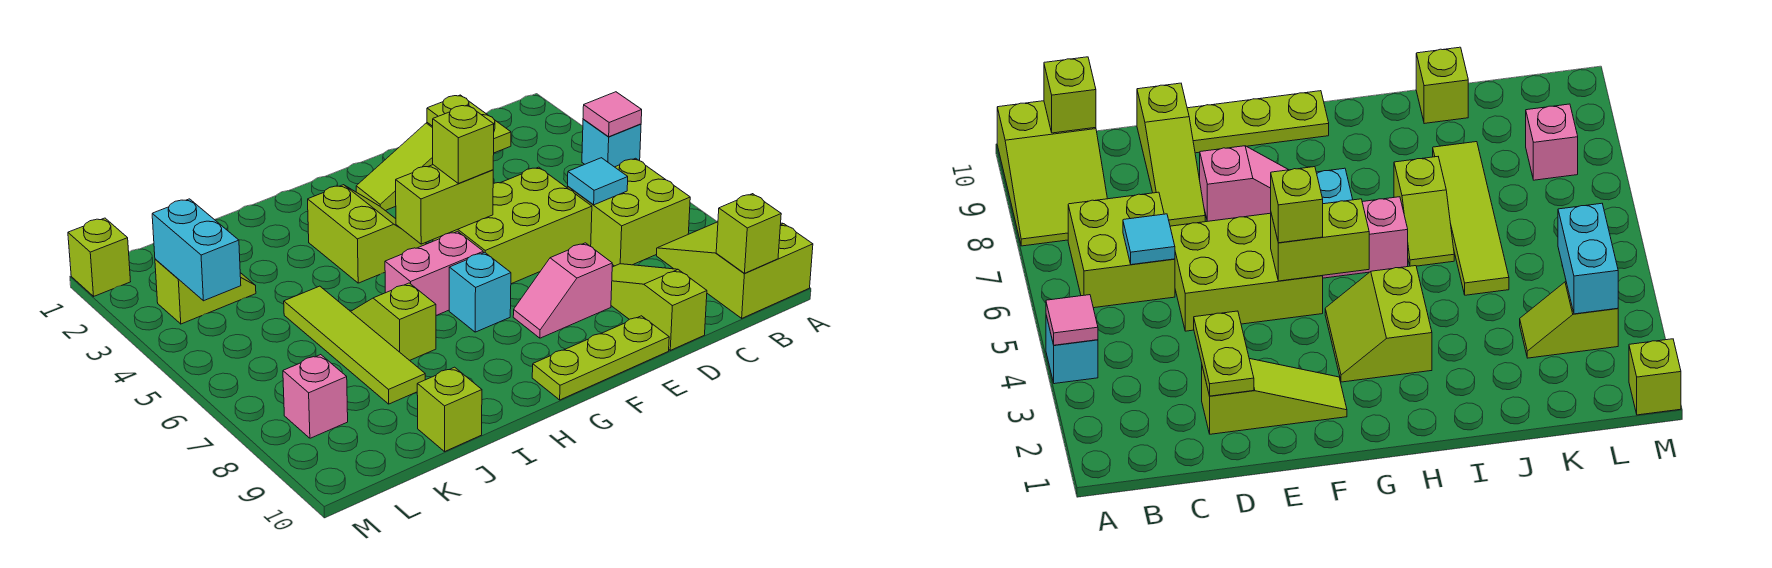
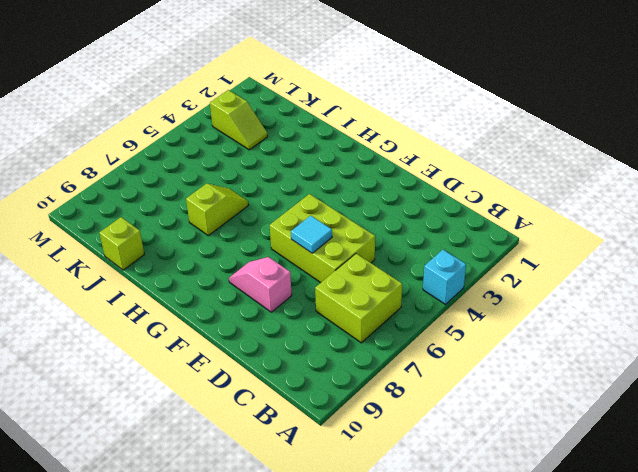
cyan tile E6 level 2 -> cyan tile C6 level 2
none -> lime slope A8:B10 level 1 top 10
none -> lime slope D2:F2 level 1 top D
none -> lime slope D8:D10 level 1 top 10

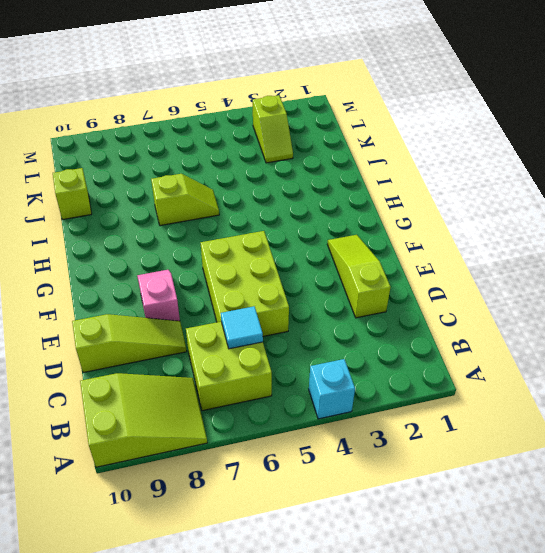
none -> lime plate E10:G10 level 1
none -> lime slope G3:H4 level 1 top H
none -> pink brick G6:H6 level 1

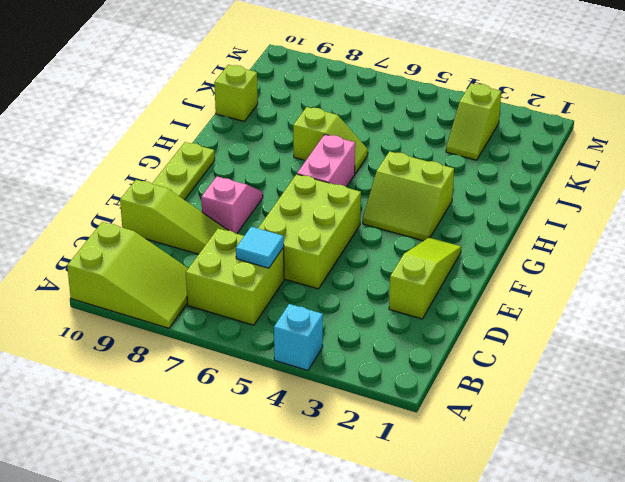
none -> cyan brick G7 level 1
none -> lime tile J5:J8 level 1
none -> pink brick L8 level 1

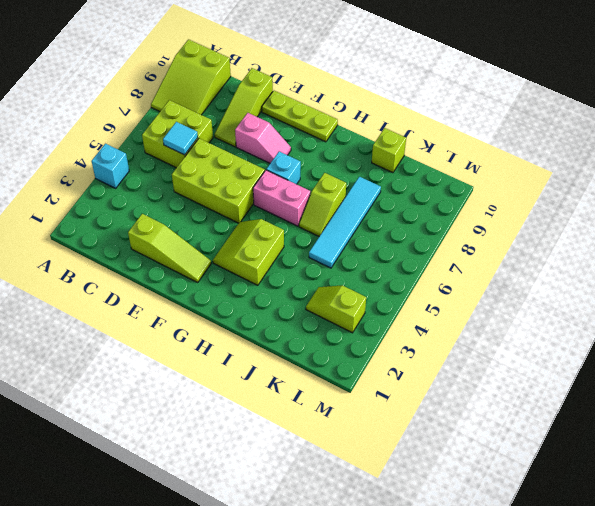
cyan tile J5:J8 level 1 -> lime tile J5:J8 level 1
none -> pink brick L8 level 1
none -> lime brick M1 level 1
none -> pink tile A4 level 2

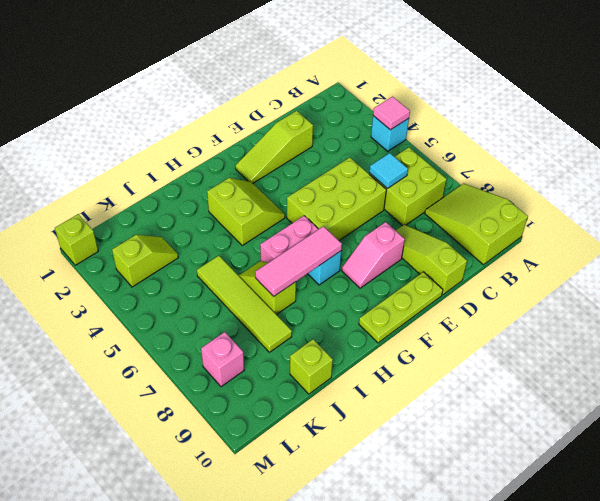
pink tile G7:I7 level 2 -> none
none -> lime brick B10 level 2
none -> lime plate D2:D3 level 2
none -> lime brick F5:G5 level 2

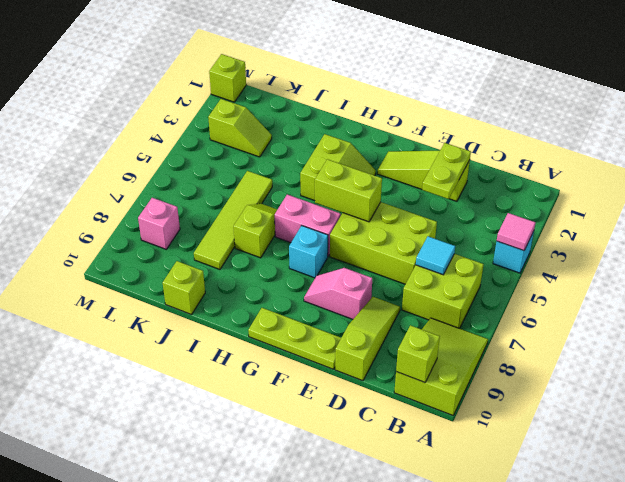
none -> cyan brick L3:L4 level 2
none -> lime brick F5 level 3

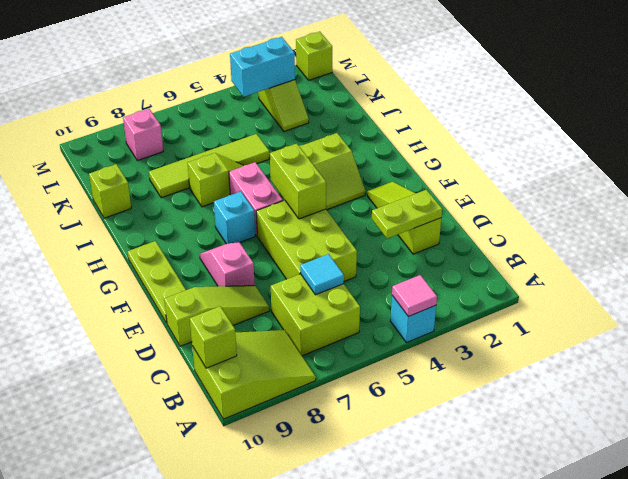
none -> lime brick F5 level 3

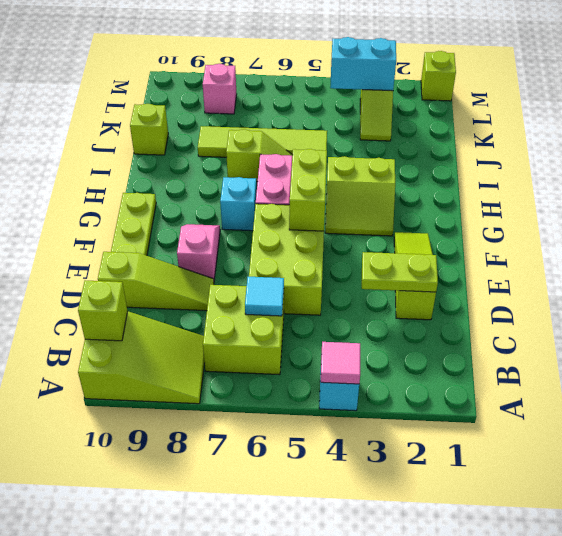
none -> lime brick F5 level 3

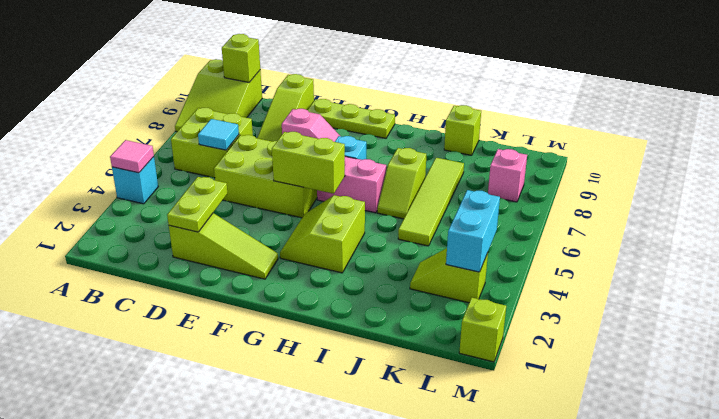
none -> lime brick F5 level 3

